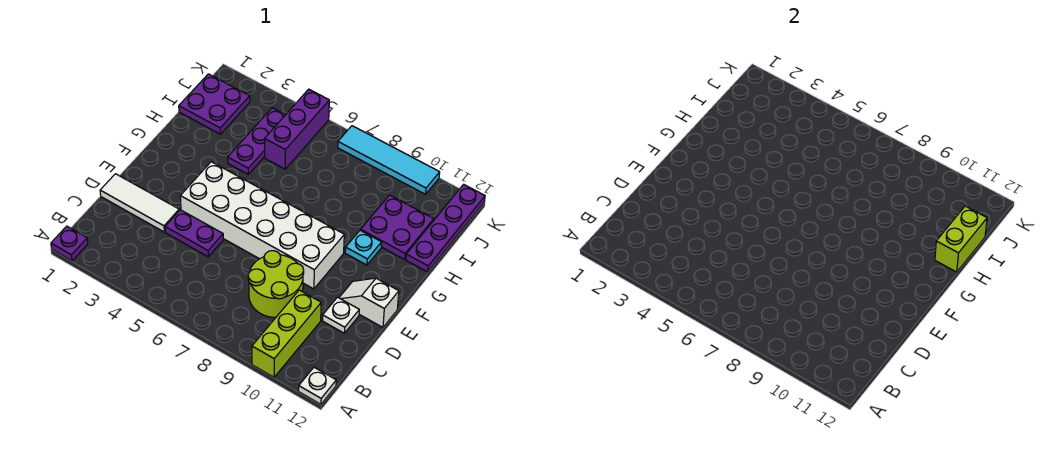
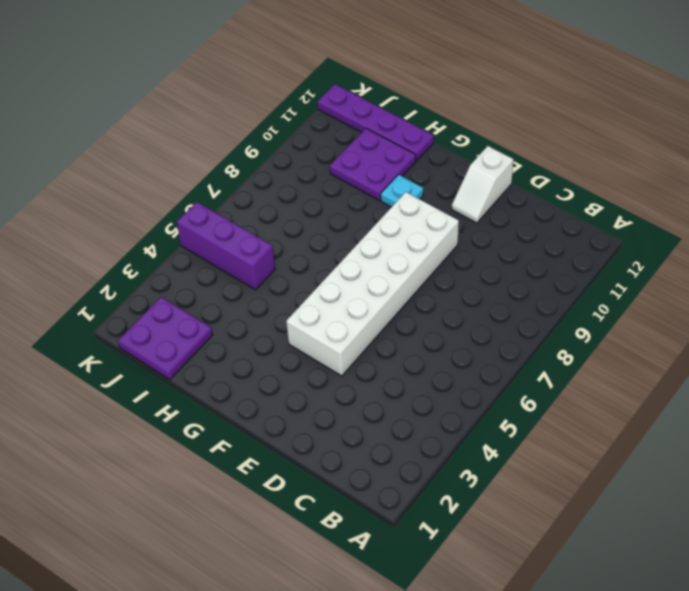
none -> purple plate A1 level 1
none -> lime brick A10:C10 level 1
none -> white plate A12 level 1

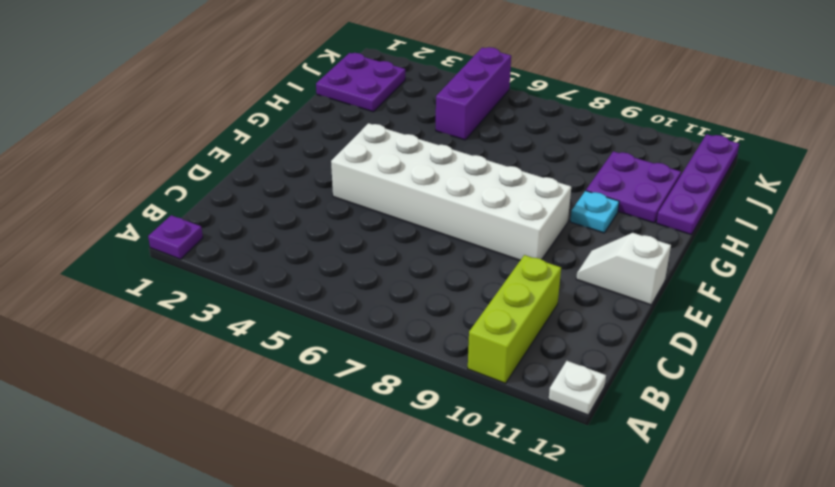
none -> lime round brick C8:D9 level 1
none -> white tile D1:D3 level 1
none -> purple plate D4:D5 level 1

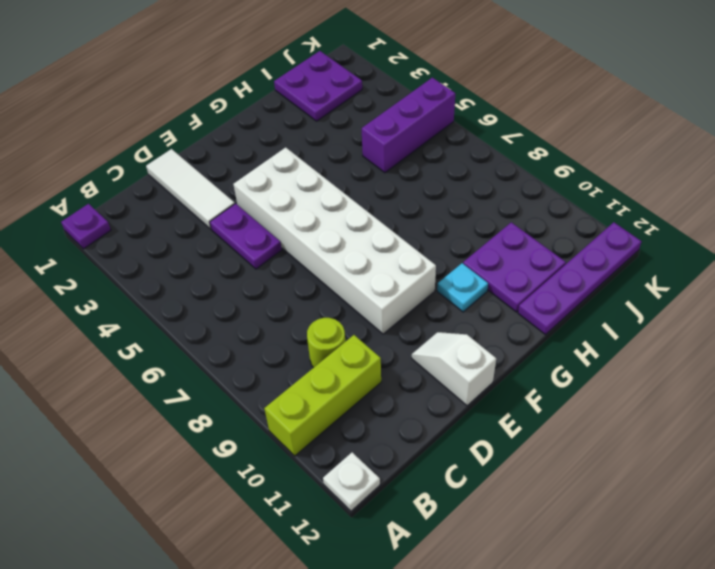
lime round brick C9 level 1 -> lime round brick C8:D9 level 1
none -> white plate D11 level 1
none -> purple plate H4:J4 level 1
none -> cyan tile K7:K10 level 1

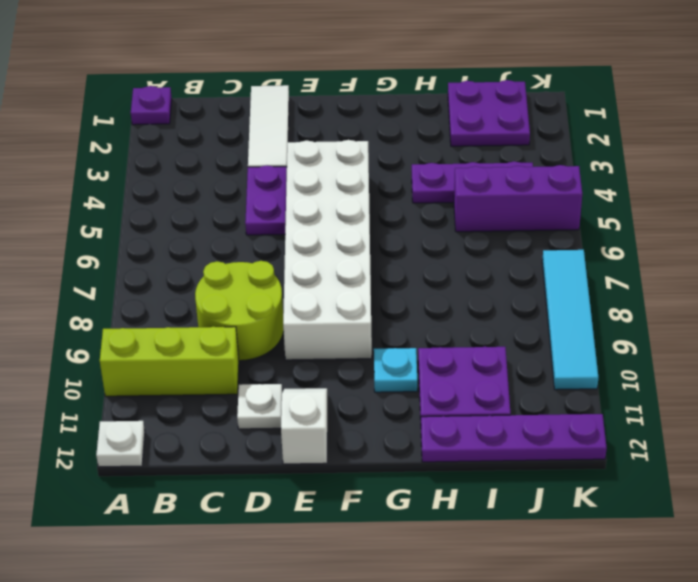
none -> lime brick H12:I12 level 2

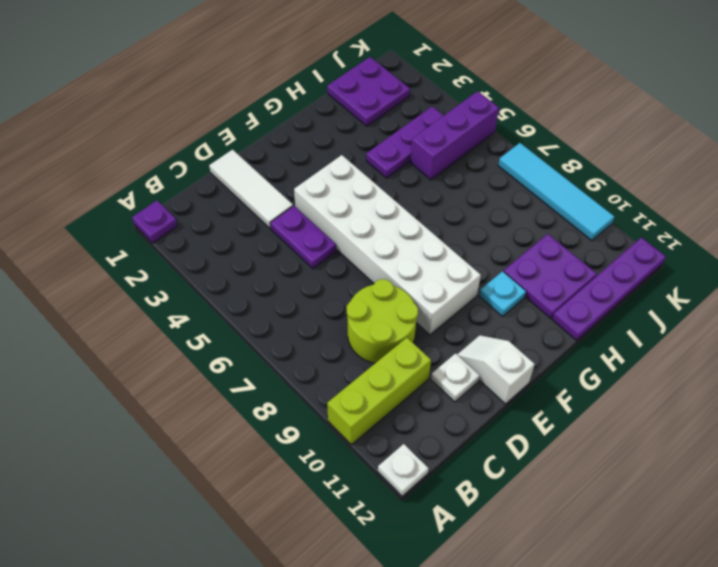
none -> lime brick H12:I12 level 2

